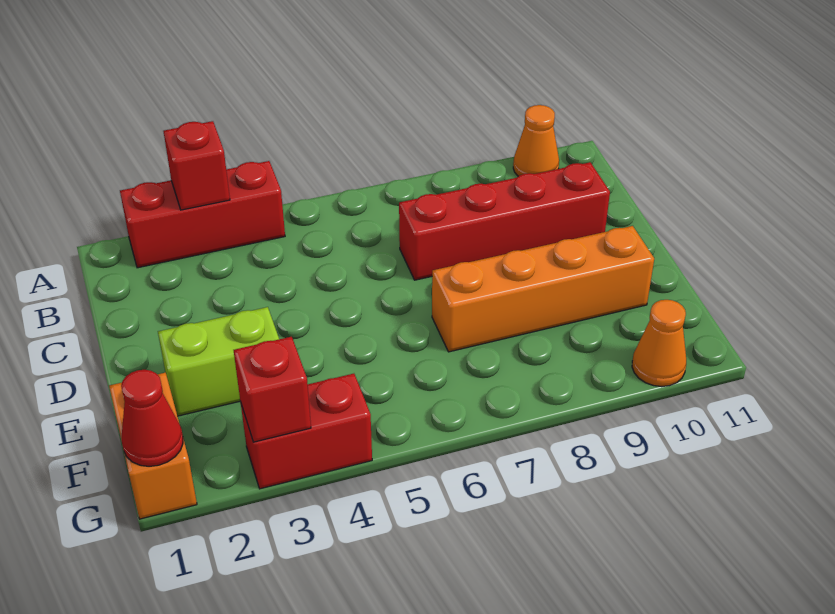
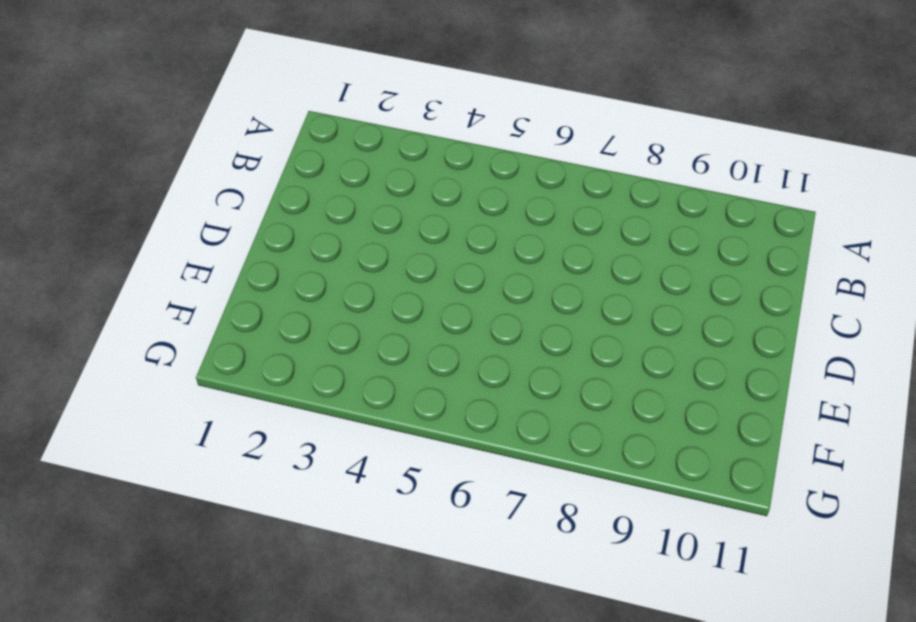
none -> red brick A2:A4 level 1
none -> orange cone A10 level 1

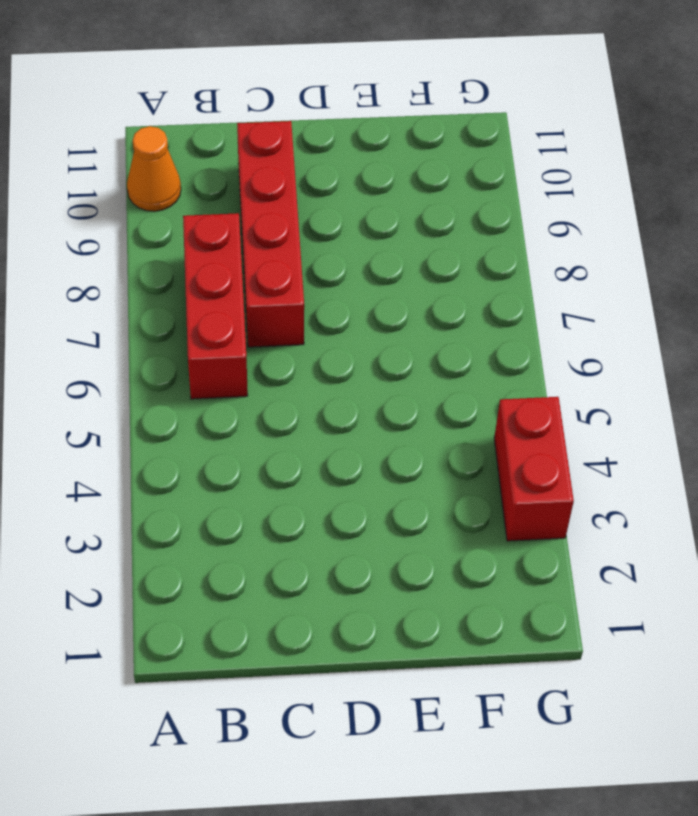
red brick B6:B8 level 1 -> red brick A2:A4 level 1
none -> lime brick E2:E3 level 1
none -> orange brick E7:E10 level 1

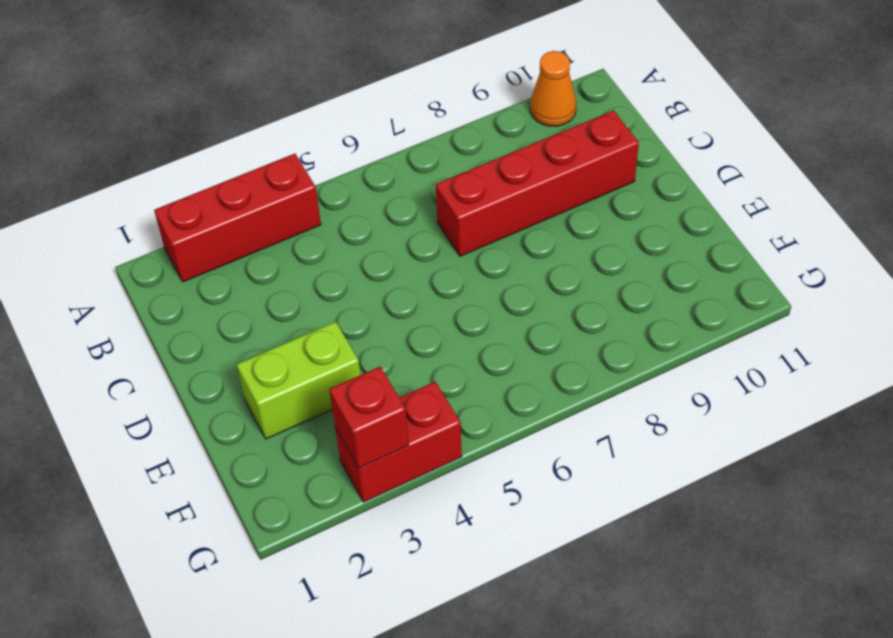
none -> orange brick E7:E10 level 1
none -> orange brick F1:G1 level 1

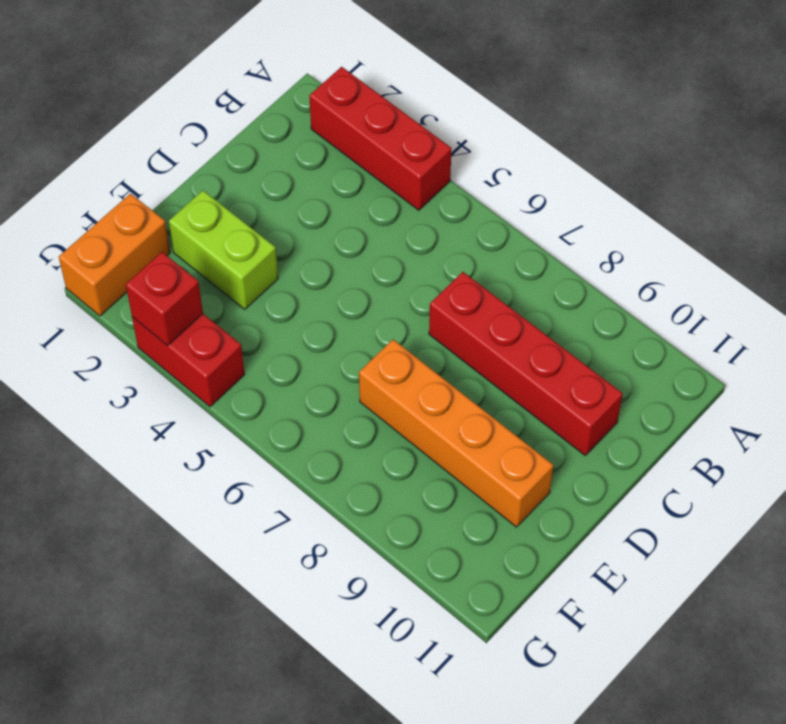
none -> orange cone A10 level 1
none -> orange cone G10 level 1

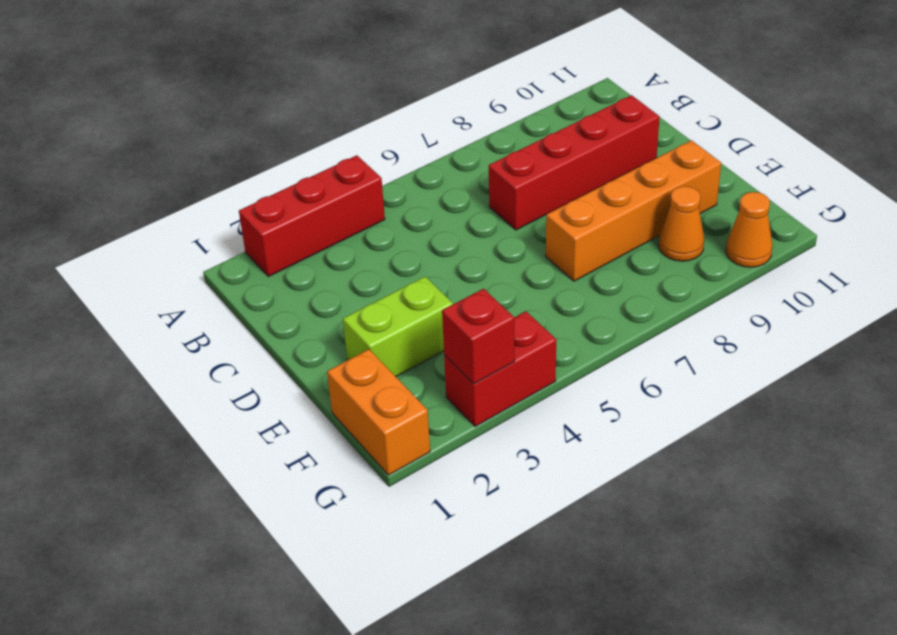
orange cone F9 level 1 -> orange cone A10 level 1
none -> red brick A3 level 2
none -> red cone G1 level 2

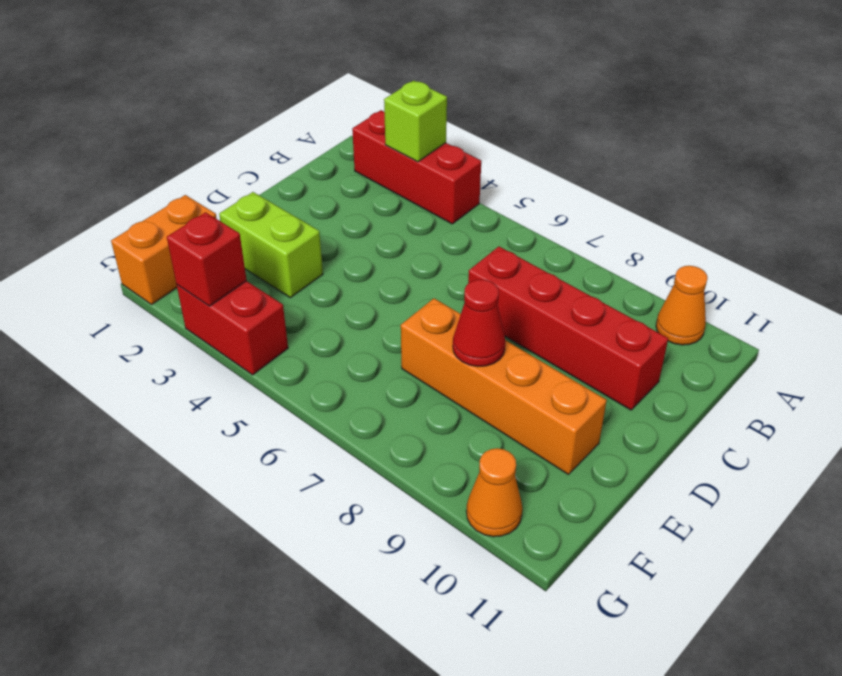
lime brick A3 level 2 -> red brick A3 level 2
red cone E8 level 2 -> red cone G1 level 2

